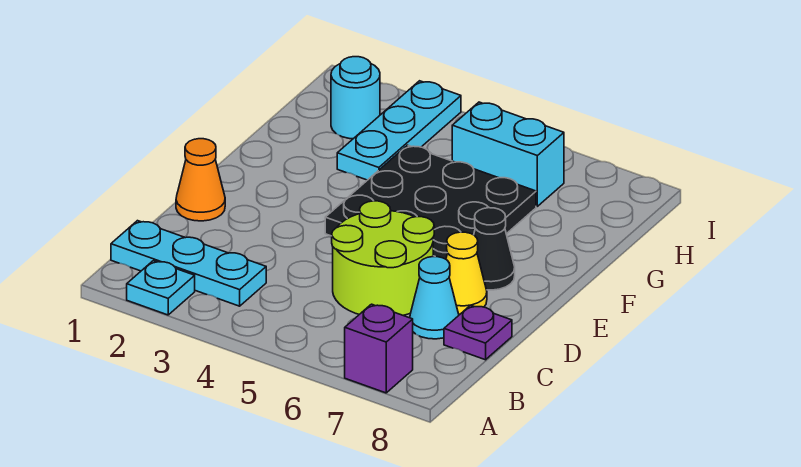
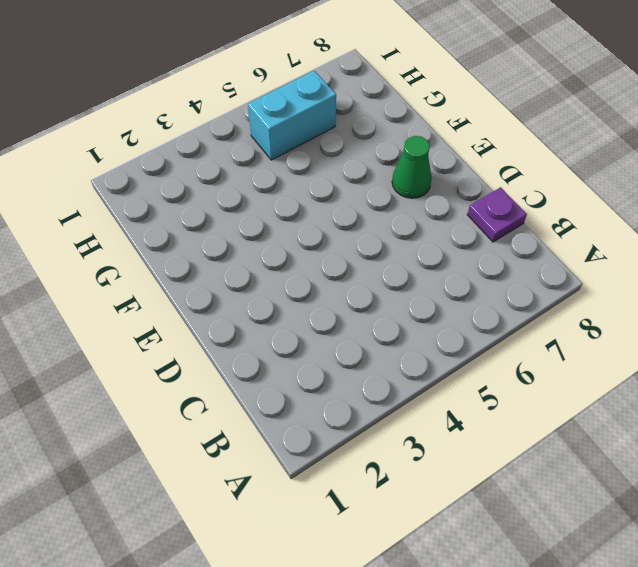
green cone E7 level 1 -> black cone E7 level 1
none -> cyan plate A2 level 1
none -> purple brick A7 level 1
none -> cyan plate B1:B3 level 1

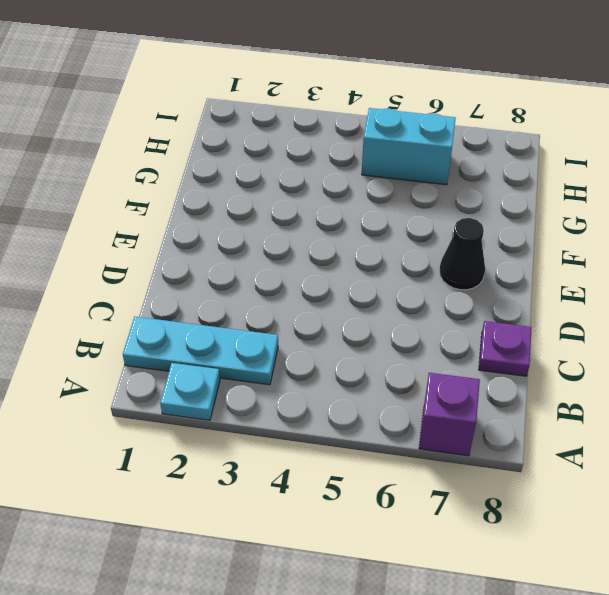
none -> lime round brick C5:D6 level 1
none -> cyan cone C7 level 1
none -> orange cone D1 level 1

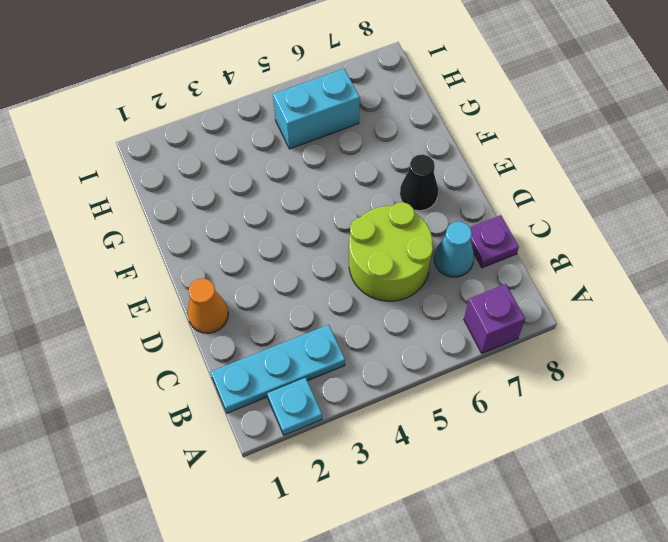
none -> yellow cone D7 level 1
none -> black plate E4:G6 level 1
none -> cyan plate G3:I3 level 1

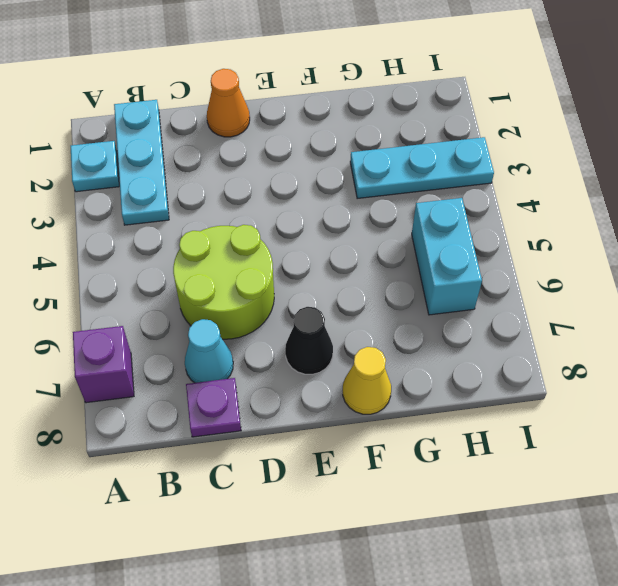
yellow cone F8 level 1 -> yellow cone D7 level 1
none -> black plate E4:G6 level 1
none -> cyan round brick H2 level 1

